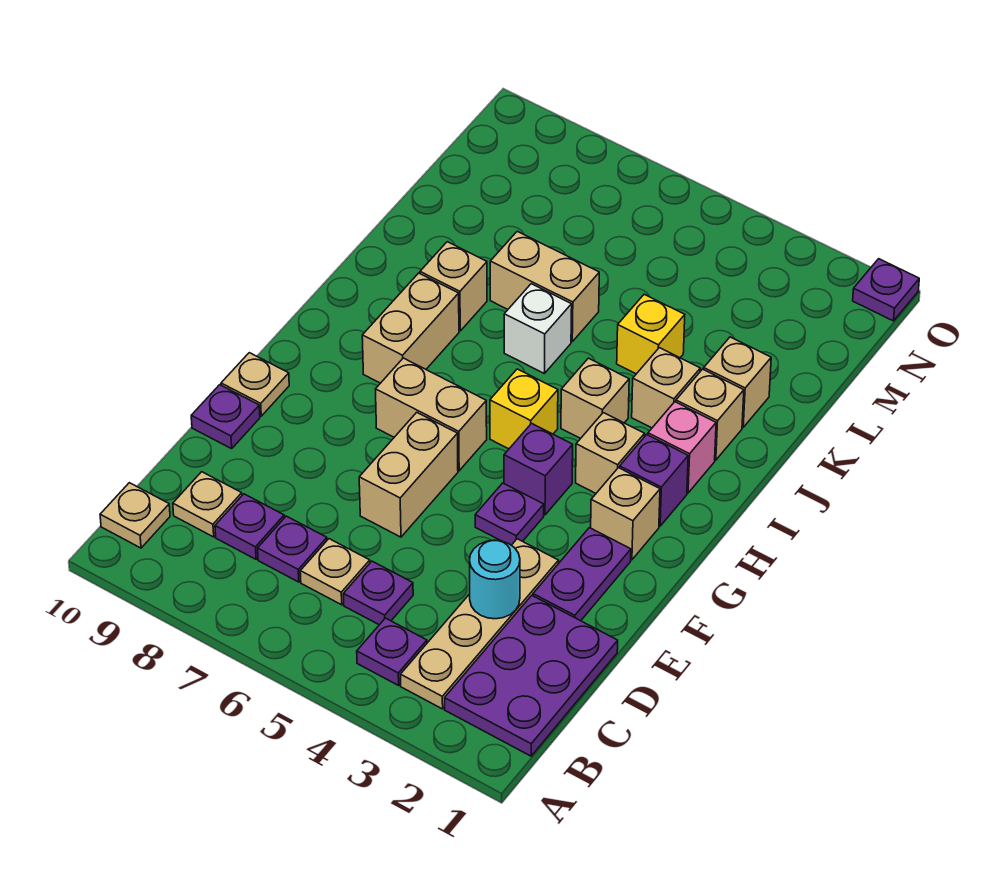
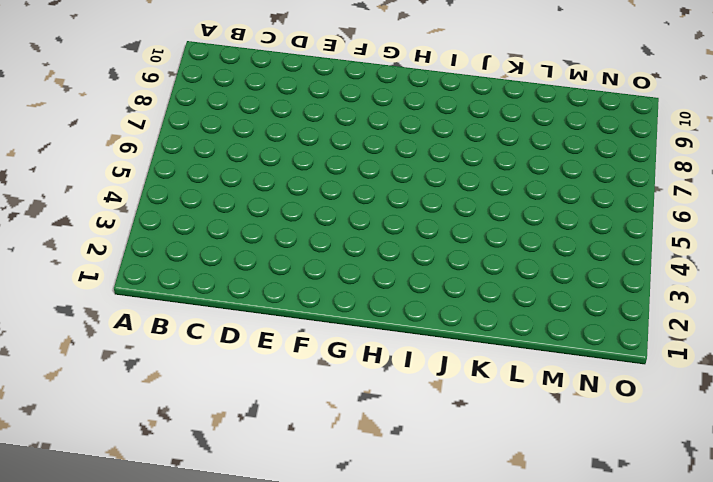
none -> purple plate B1:D2 level 1
none -> tan plate B3:E3 level 1
none -> purple plate B4 level 1
none -> tan plate B10 level 1

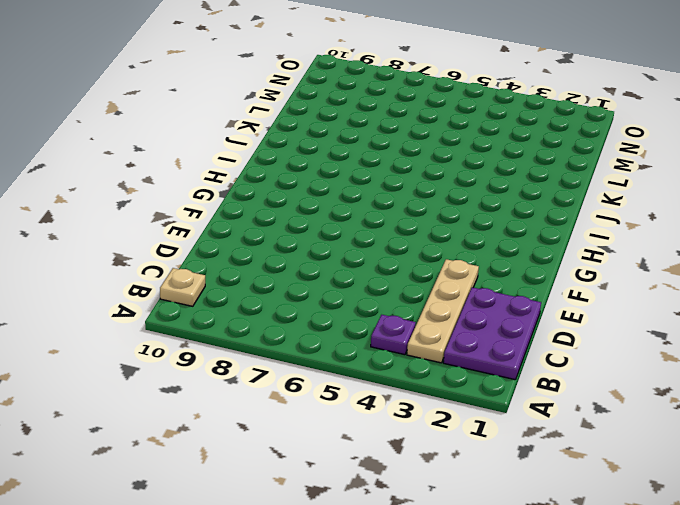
none -> purple plate C5 level 1
none -> tan plate C6 level 1
none -> purple plate C7 level 1
none -> purple plate C8 level 1

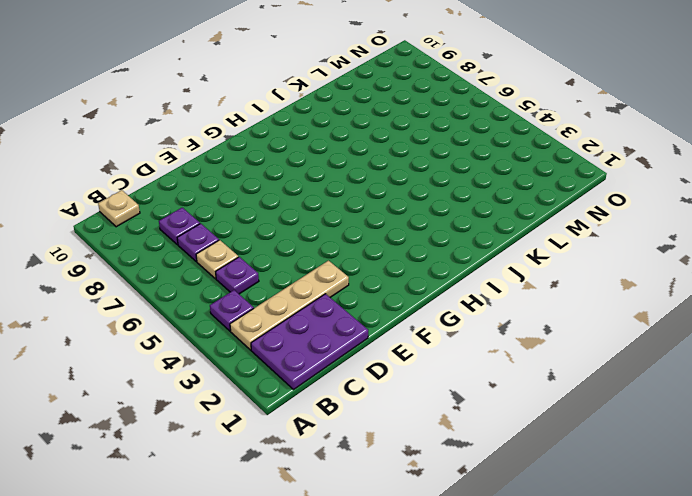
none -> tan plate C9 level 1
none -> purple plate E2:F2 level 1
none -> tan brick E6:F6 level 1
none -> purple plate E10 level 1

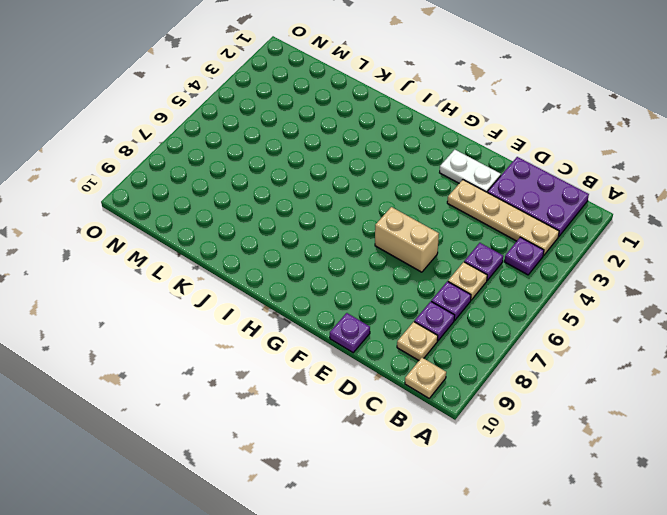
white plate E2:F2 level 1 -> purple plate E2:F2 level 1
none -> purple plate F4 level 1
none -> tan plate F10 level 1
none -> tan brick G2 level 1
none -> purple brick G4 level 1

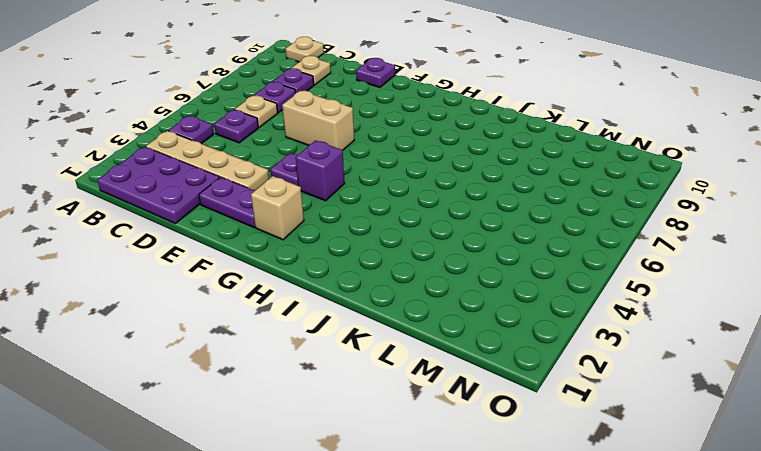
none -> tan plate F10 level 1
none -> tan brick G6:G7 level 1
none -> purple brick H2 level 1
none -> tan brick H3 level 1

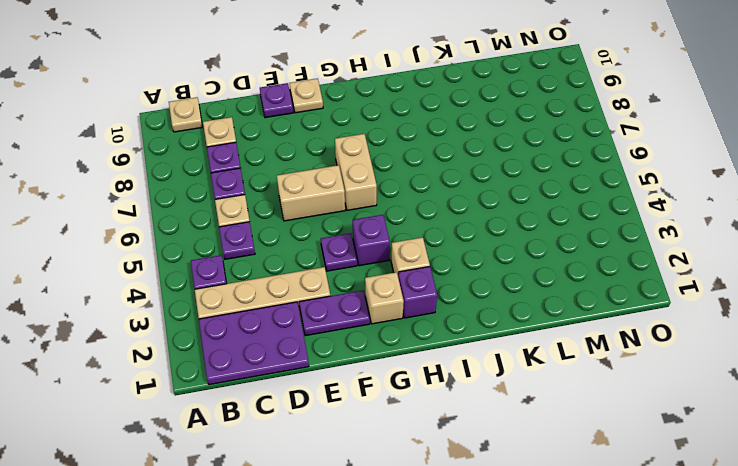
none -> yellow brick H5 level 1
none -> tan brick H8:I8 level 1
none -> pink brick I2 level 1
none -> tan brick I4 level 1

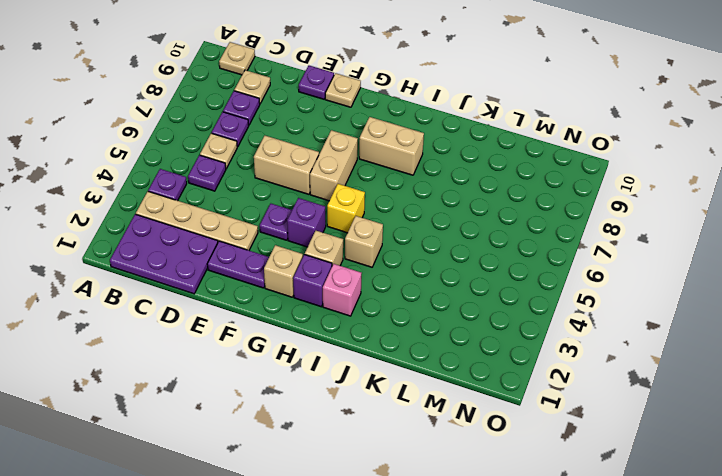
none -> tan brick J2 level 1
none -> tan brick J3 level 1
none -> white brick J6 level 1
none -> tan brick J8 level 1

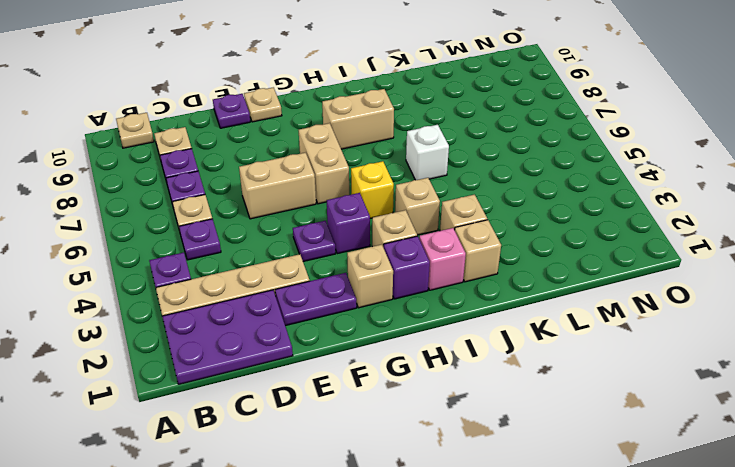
none -> tan brick J8 level 1
none -> tan brick K2 level 1
none -> yellow brick K4 level 1
none -> tan brick K6:K7 level 1

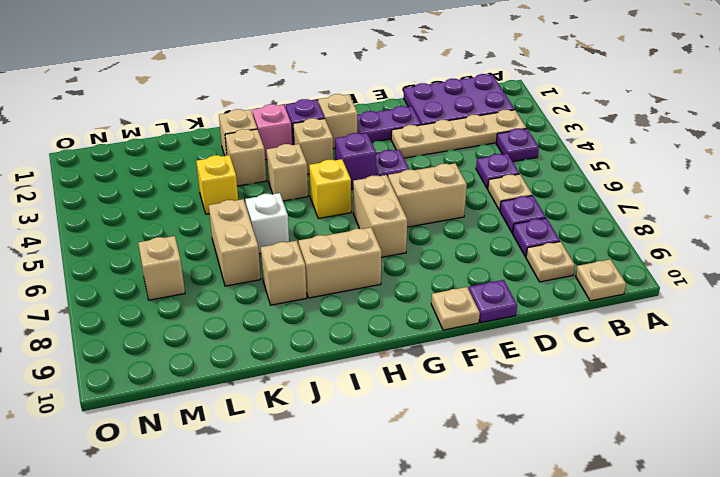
tan brick M7 level 1 -> tan brick K2 level 1
none -> purple plate O1 level 1
none -> cyan round brick D3 level 2

